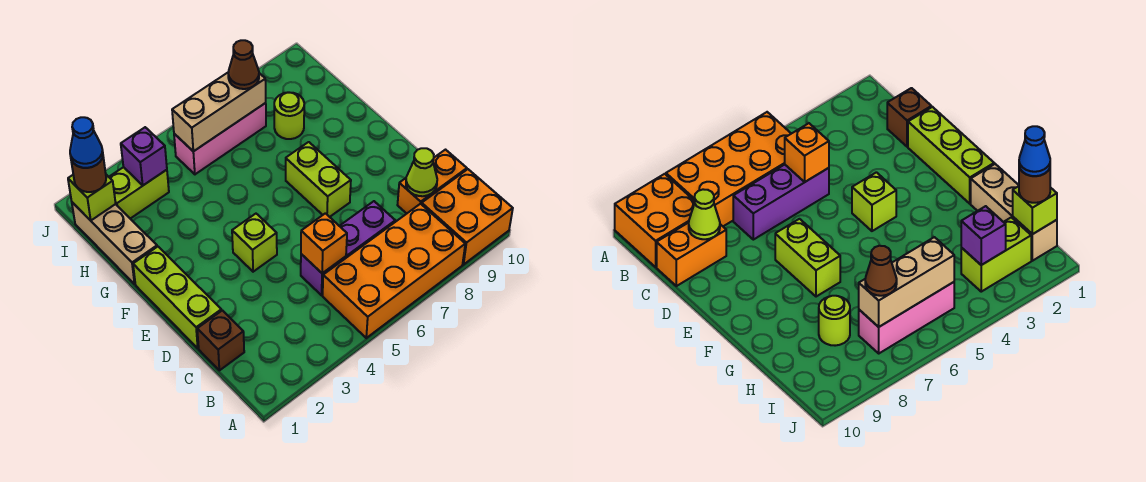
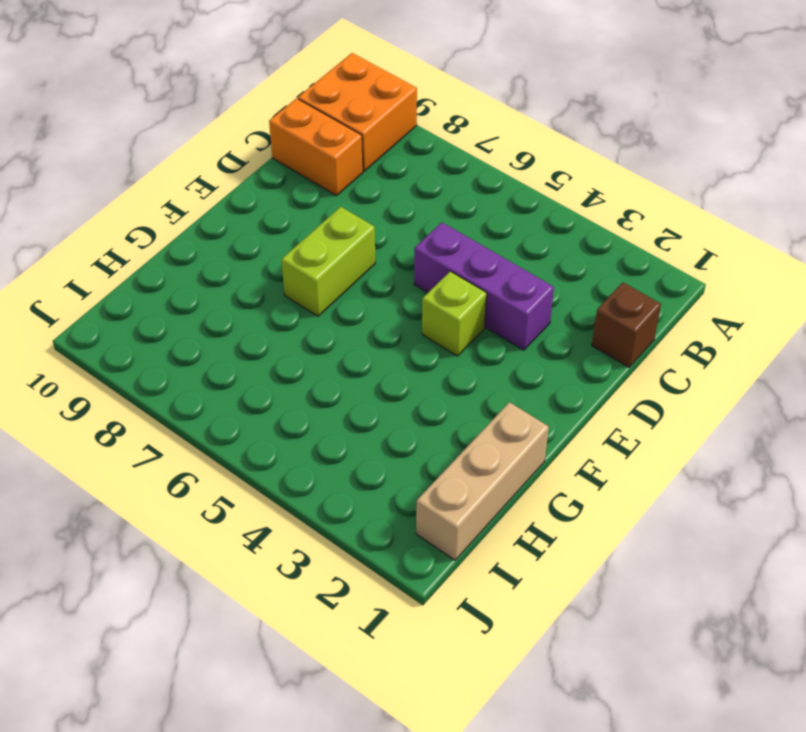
purple brick D3:D5 level 1 -> purple brick C5:C7 level 1
none -> orange brick A5:B8 level 1
none -> lime brick D1:F1 level 1
none -> lime round brick H8 level 1

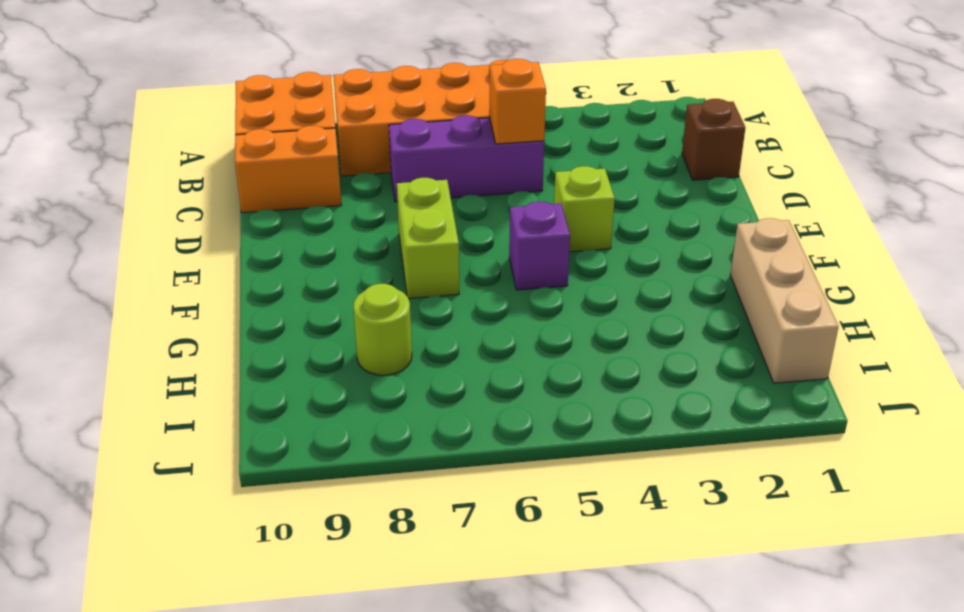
purple brick F5 level 1 -> purple brick I3 level 2
none -> lime brick D1:F1 level 1
none -> lime brick I2:I3 level 1
none -> pink brick I5:I7 level 1

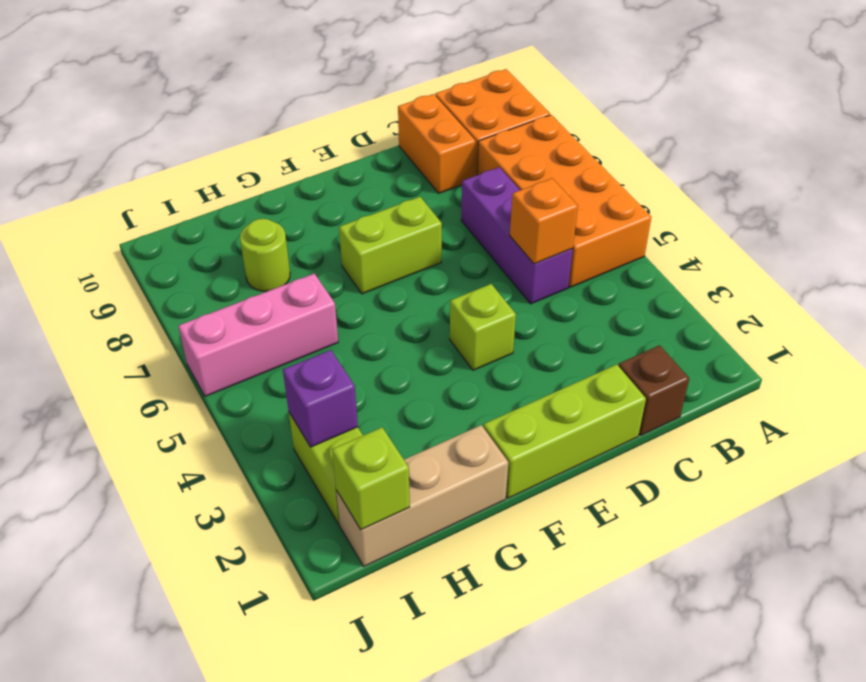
pink brick H6:J6 level 1 -> pink brick I5:I7 level 1
none -> lime cone C9 level 2
none -> tan brick I5:I7 level 2
none -> brown round brick I1 level 3

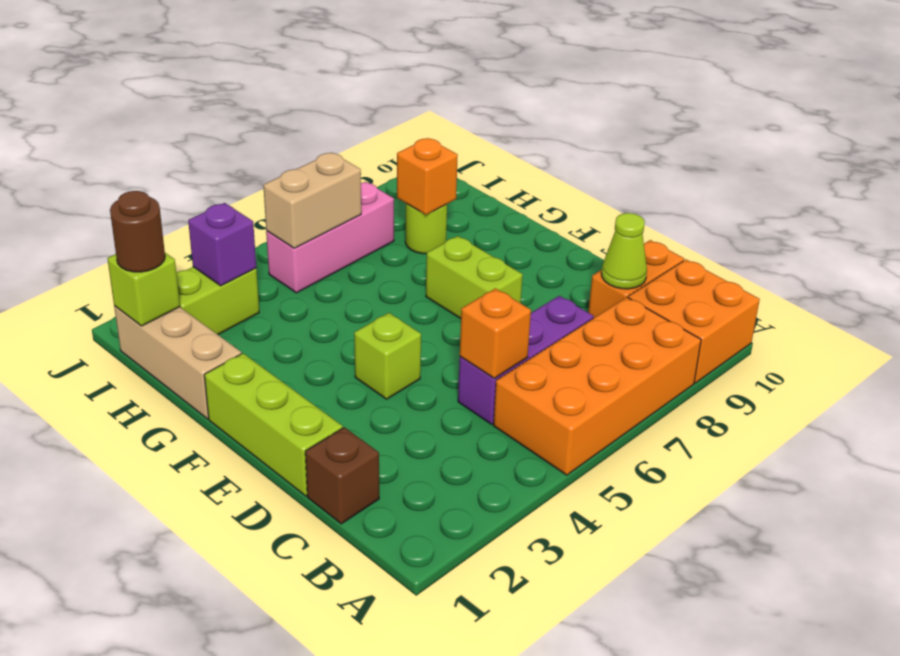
orange brick H8 level 2 -> none
tan brick I5:I6 level 2 -> tan brick I5:I7 level 2
none -> brown cone I7 level 3
none -> blue cone I1 level 4

